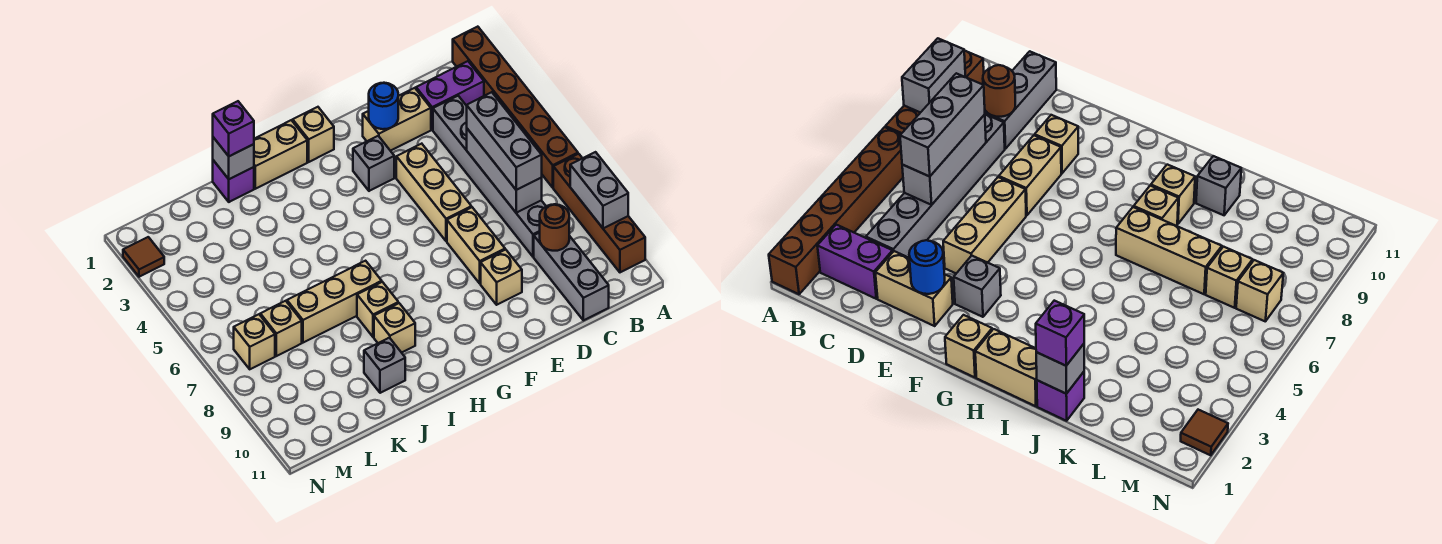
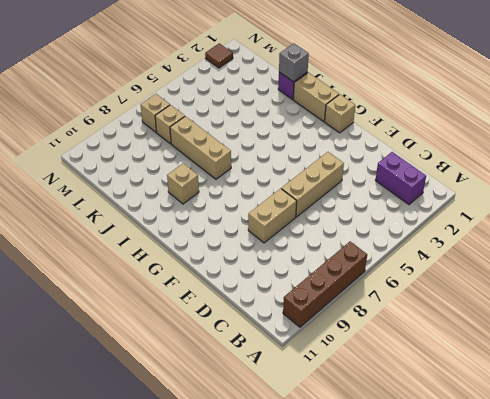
none -> brown brick A1:A6 level 1
none -> grey brick C3:C8 level 1
none -> grey brick C9:C11 level 1

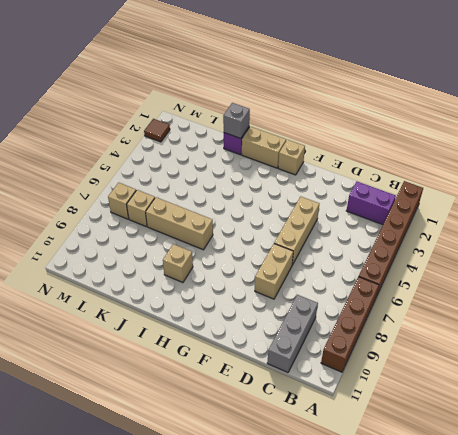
none -> grey brick C3:C8 level 1
none -> tan brick D2:E2 level 1
none -> tan brick E9 level 1

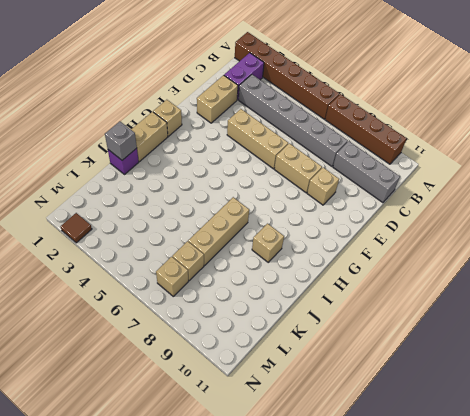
none -> grey brick F3 level 1
none -> tan brick I8 level 1
none -> grey brick J10 level 1

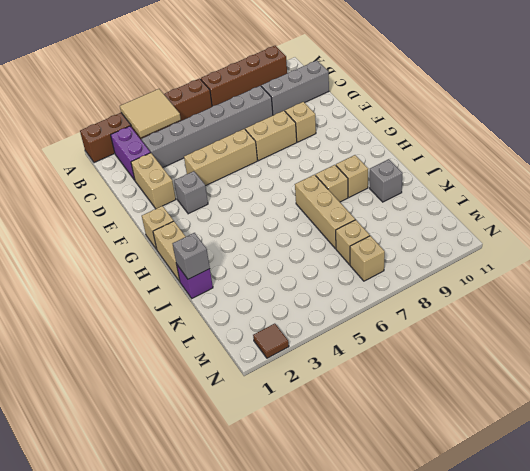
tan tile A3:B4 level 2 -> none
none -> grey brick A8:A9 level 2
none -> grey brick C5:C7 level 2
none -> brown round brick C9 level 2

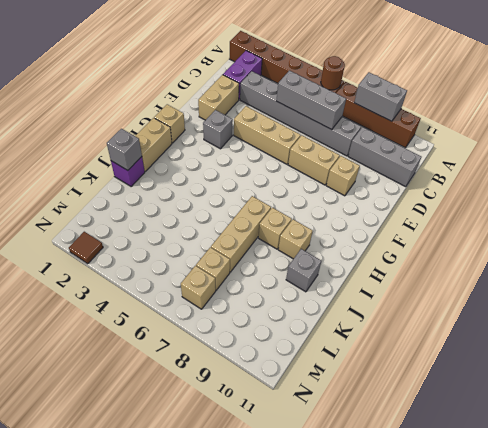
brown round brick A6 level 2 -> brown round brick C9 level 2
none -> blue round brick E2 level 2
none -> grey brick C5:C7 level 3
none -> purple brick J1 level 3

